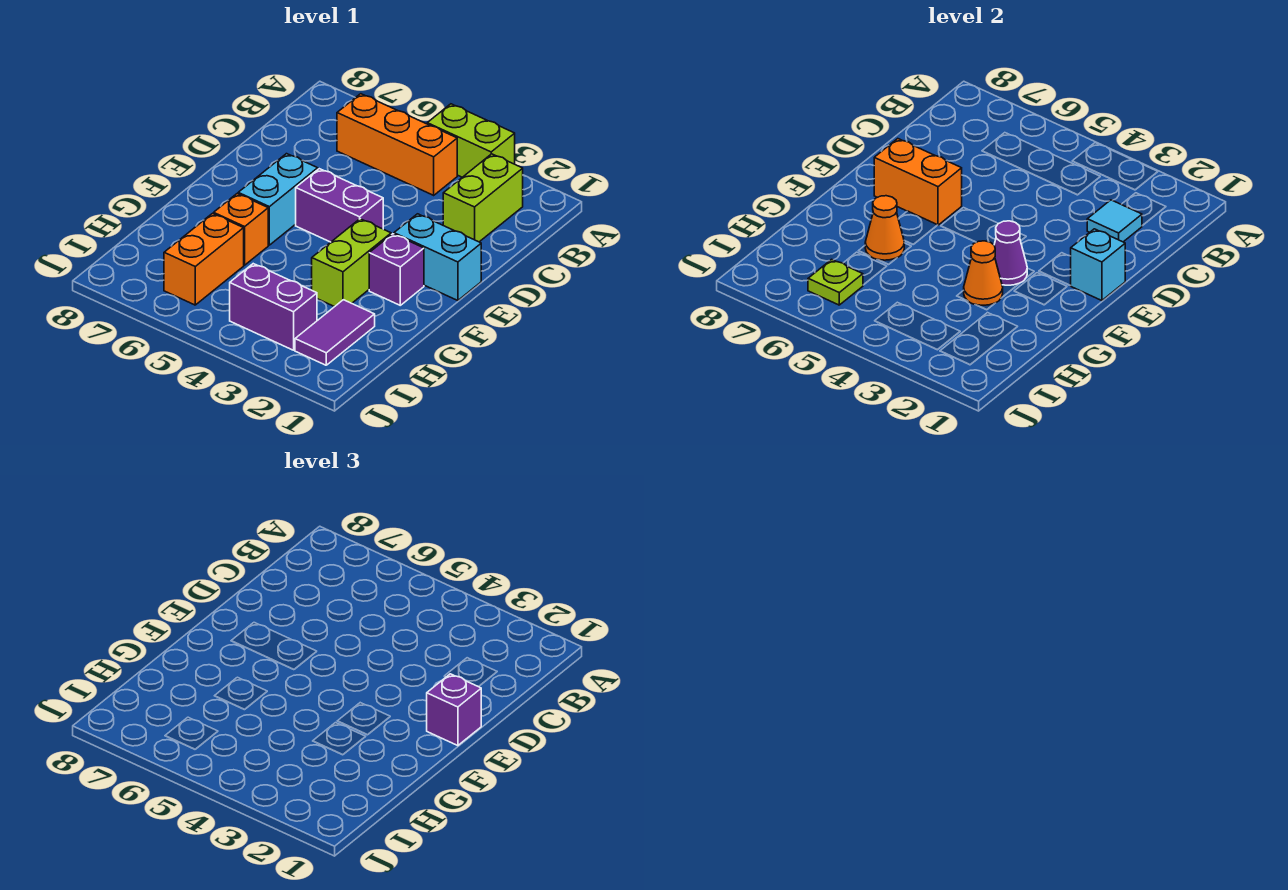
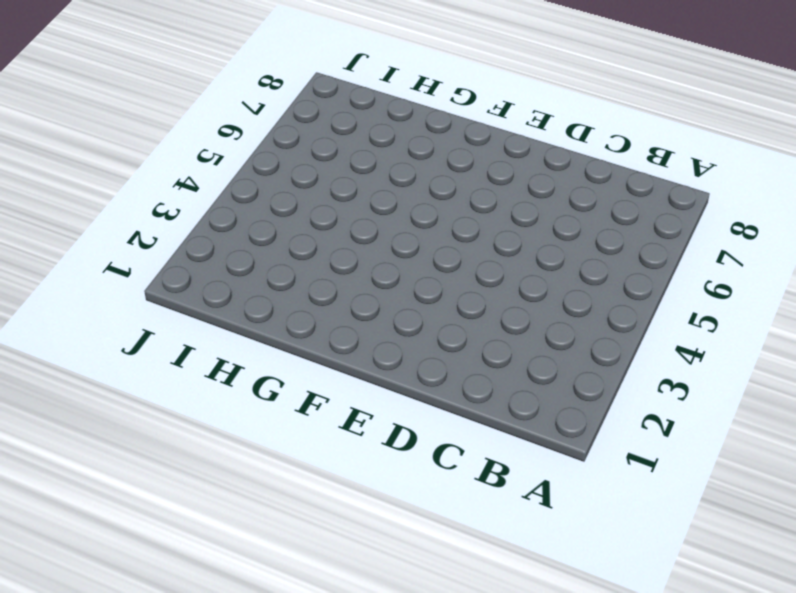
none -> lime brick A3:A4 level 1
none -> lime brick B2:C2 level 1
none -> orange brick B4:B6 level 1

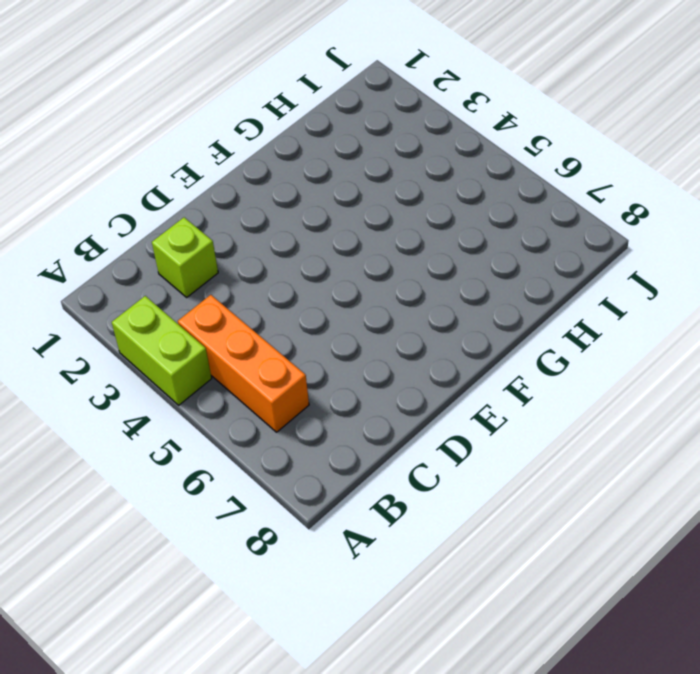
lime brick C2 level 1 -> lime brick B2:C2 level 1
none -> cyan brick E1:E2 level 1
none -> purple brick E4:E5 level 1
none -> cyan brick E6:F6 level 1

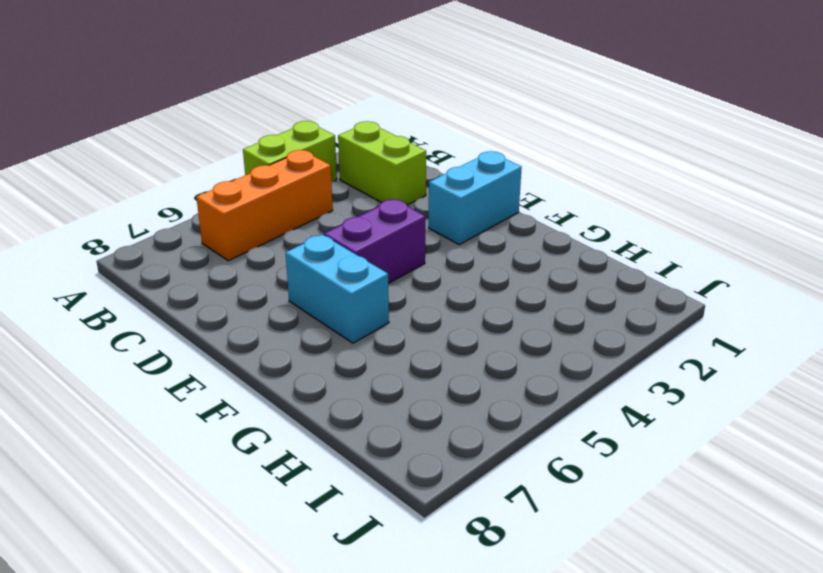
none -> purple brick F2 level 1
none -> lime brick F3:G3 level 1
none -> orange brick G6 level 1

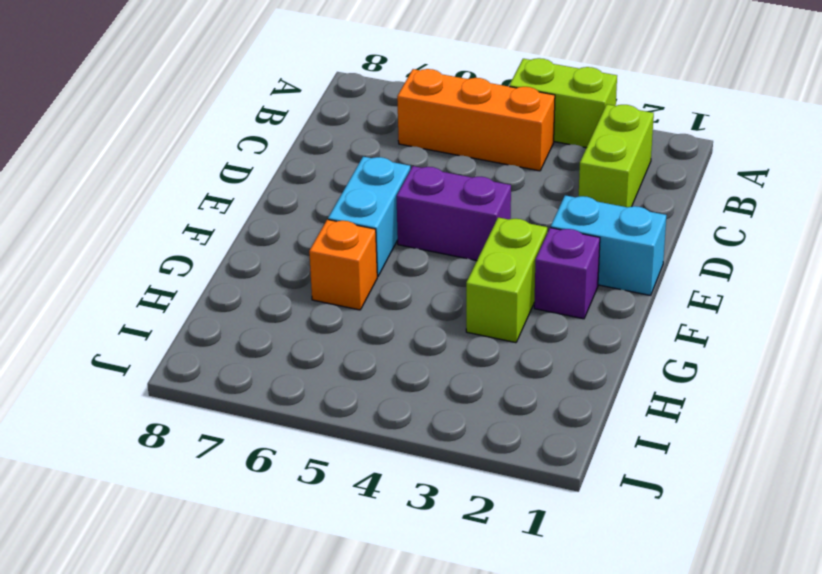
none -> purple tile H2:I2 level 1
none -> orange brick H6:I6 level 1
none -> purple brick I3:I4 level 1

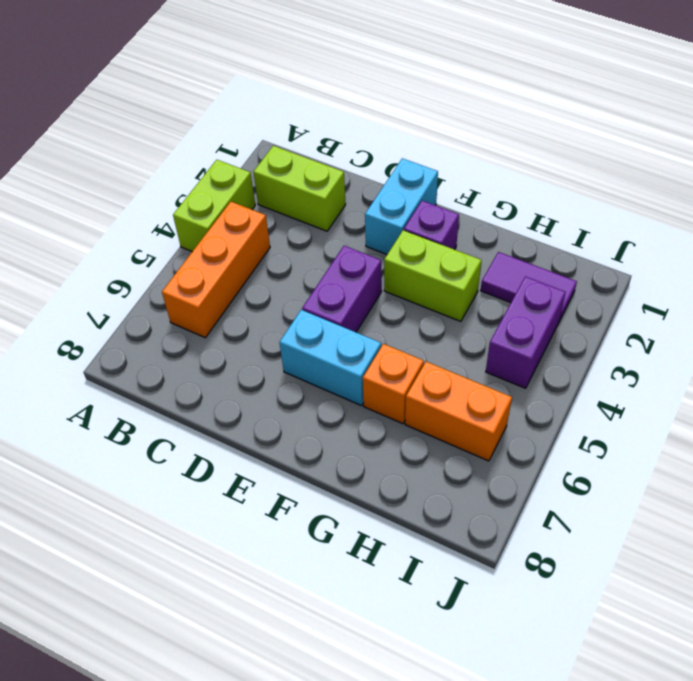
none -> cyan tile C2 level 2
none -> cyan brick E1 level 2
none -> orange brick E6:E7 level 2

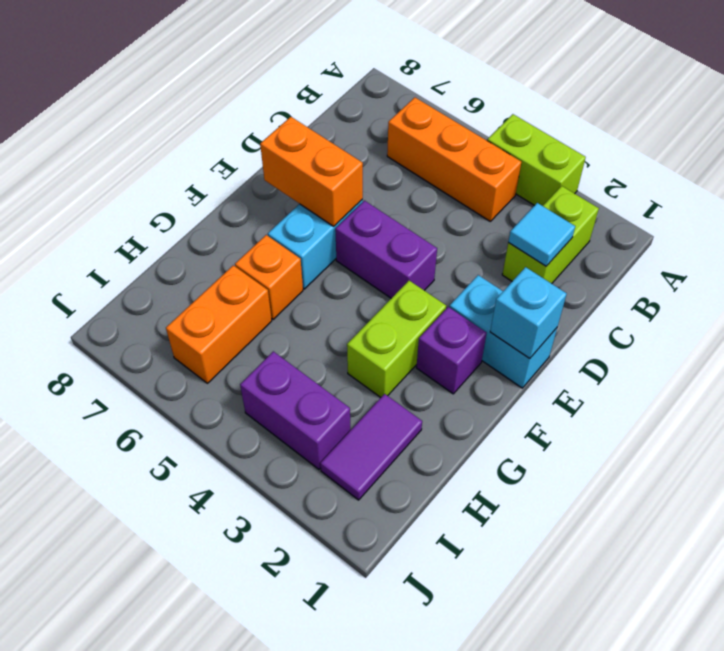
none -> purple cone F3 level 2
none -> orange cone G3 level 2
none -> orange cone G6 level 2

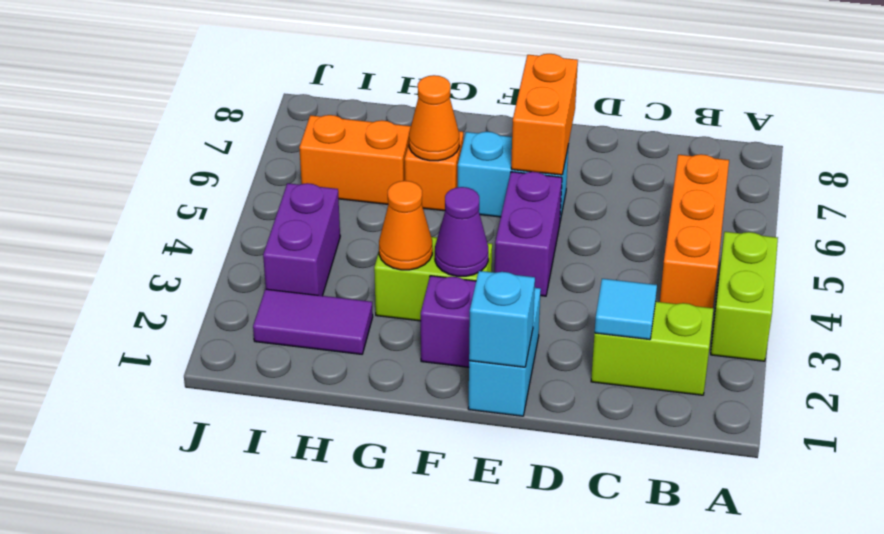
none -> lime plate I6 level 2
none -> purple brick E1 level 3

